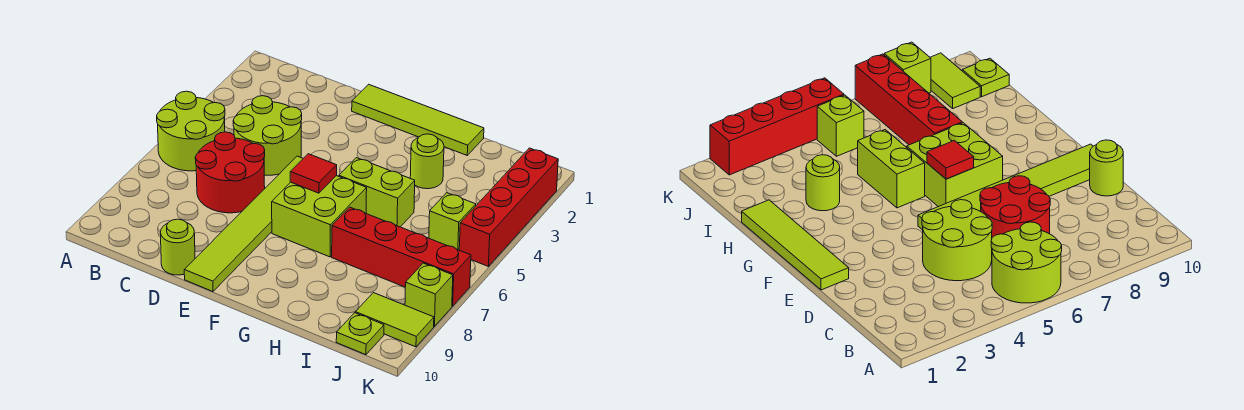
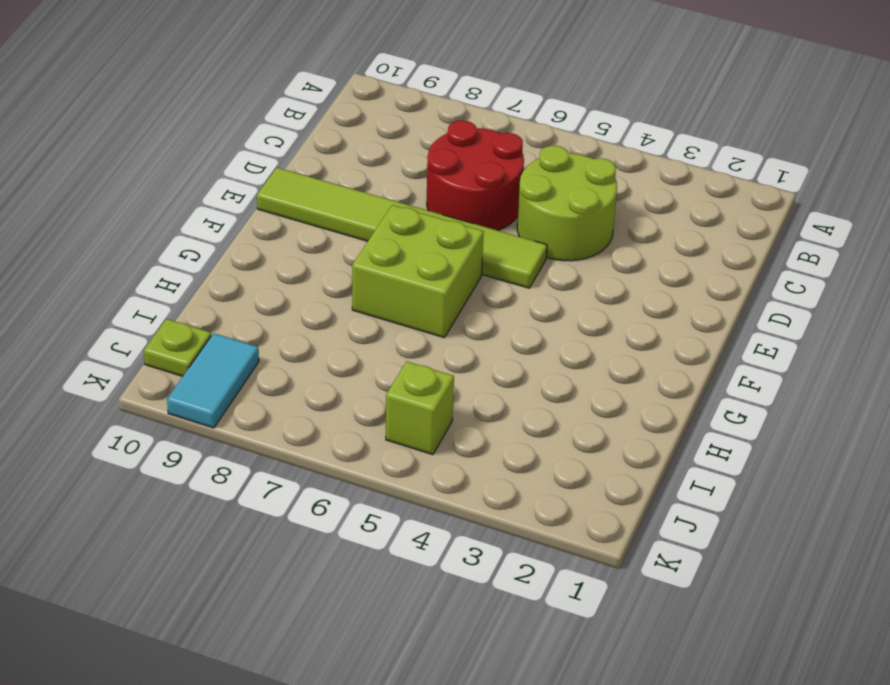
cyan tile J9:K9 level 1 -> lime tile J9:K9 level 1
none -> lime round brick A5:B6 level 1
none -> lime round brick D10 level 1
none -> lime tile E1:H1 level 1

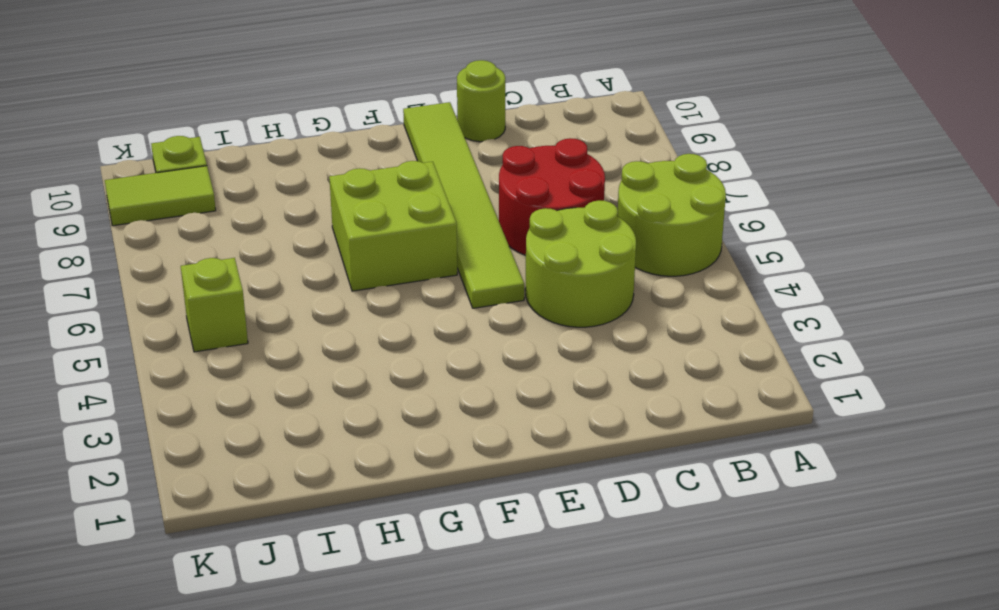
none -> lime tile E1:H1 level 1
none -> lime brick G5:H5 level 1
none -> lime round brick H3 level 1

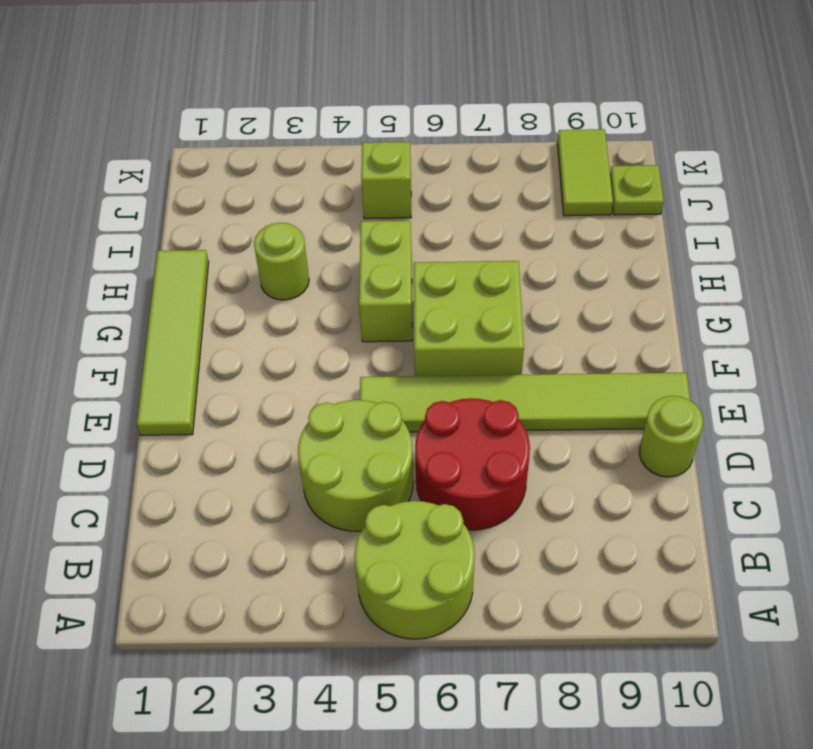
none -> red brick H7:K7 level 1
none -> red brick K2:K5 level 1
none -> lime brick K8 level 1

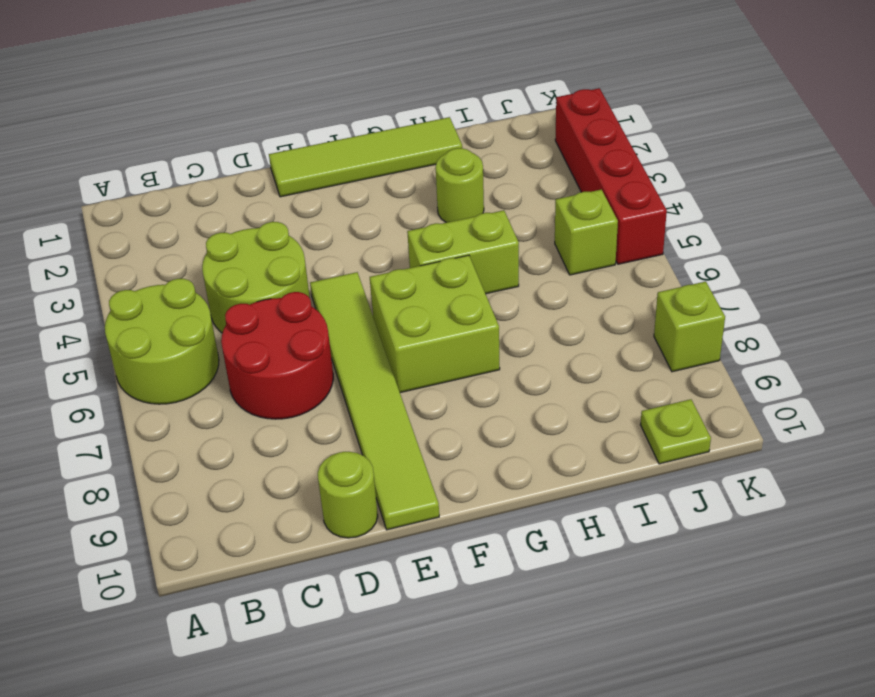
none -> red brick H7:K7 level 1
none -> lime tile J9:K9 level 1
none -> red tile F6 level 2

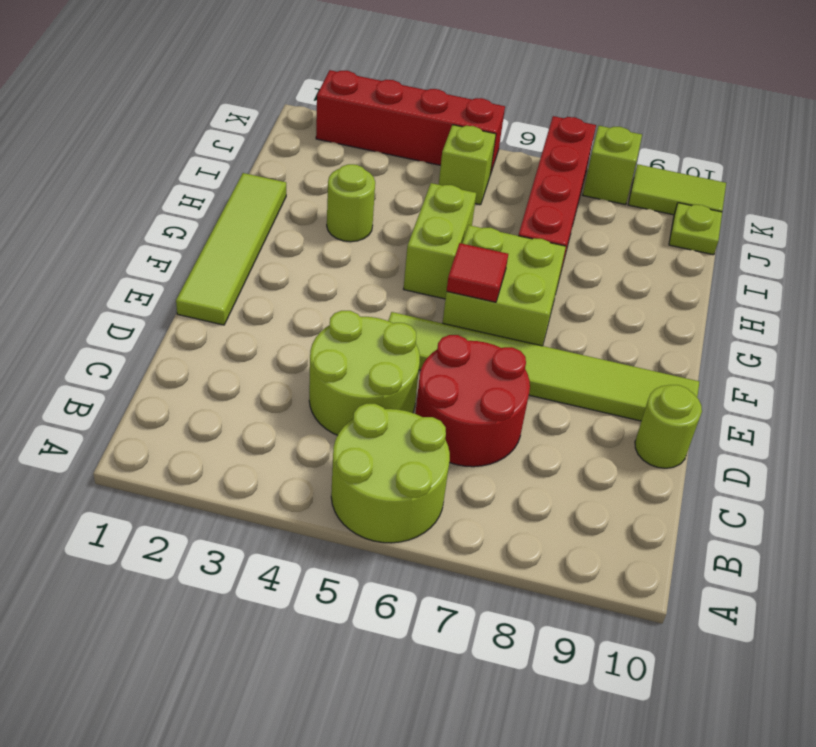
lime tile K9:K10 level 1 -> lime tile J9:K9 level 1

